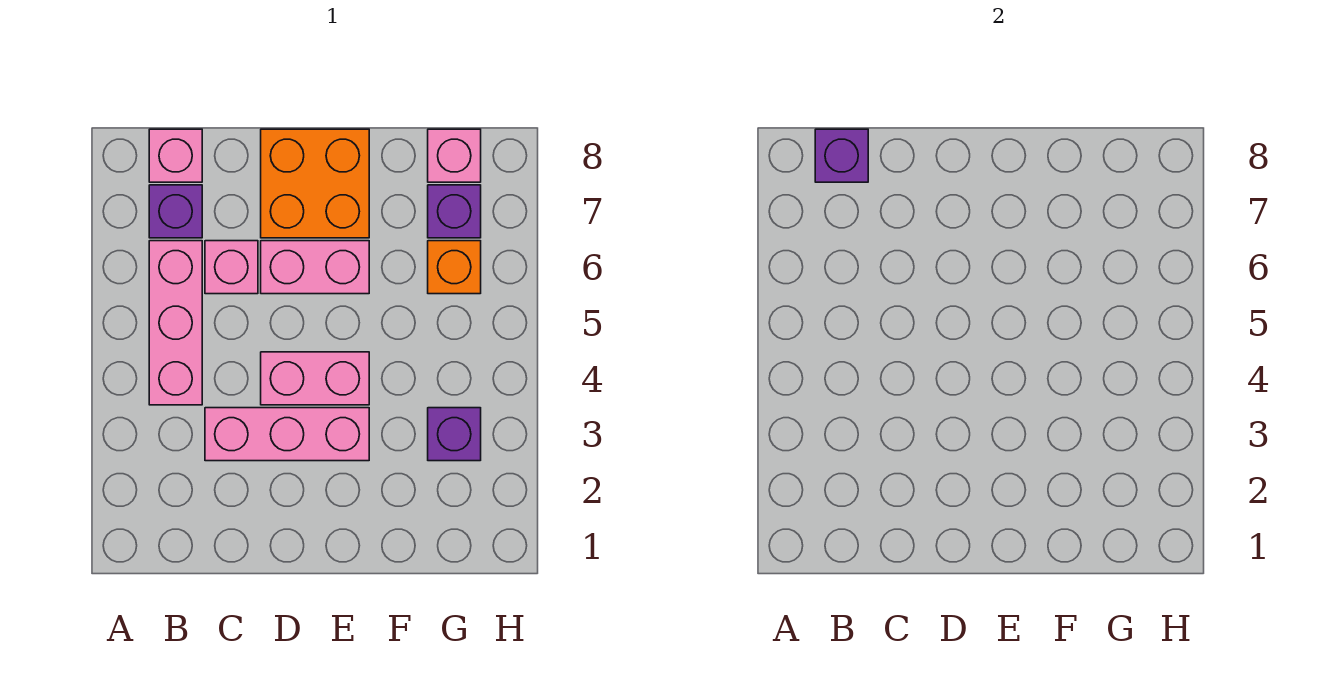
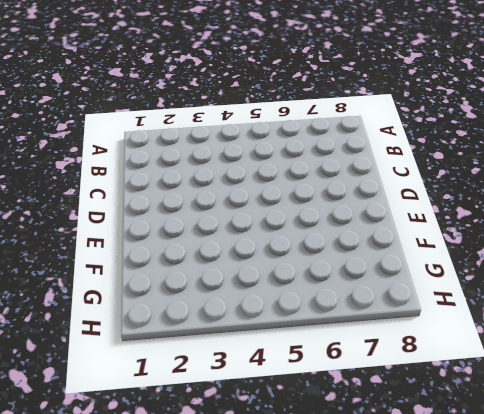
none -> pink brick B4:B6 level 1
none -> purple brick B7 level 1
none -> pink brick B8 level 1

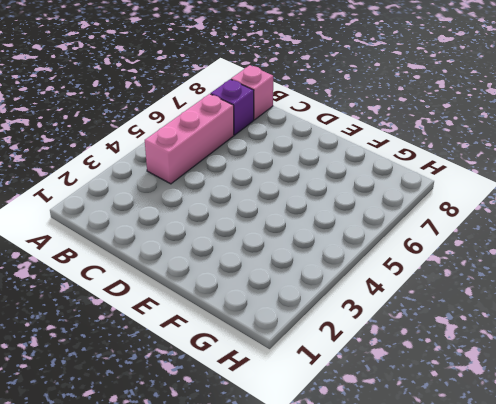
none -> pink brick C3:E3 level 1
none -> pink brick C6 level 1
none -> pink brick D4:E4 level 1

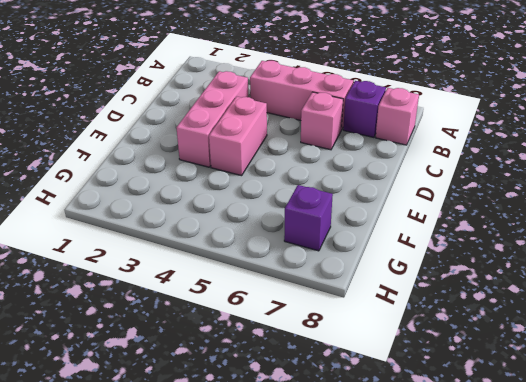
none -> pink brick D6:E6 level 1
none -> orange brick D7:E8 level 1
none -> purple brick G3 level 1

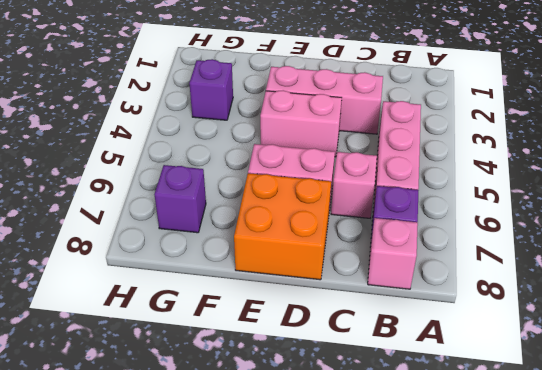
none -> orange brick G6 level 1
none -> pink brick G8 level 1
none -> purple brick B8 level 2

